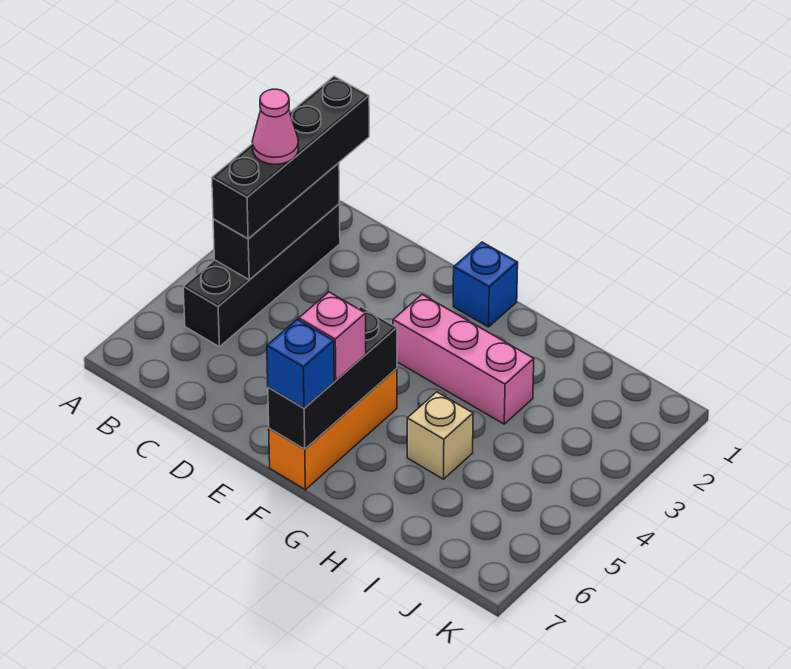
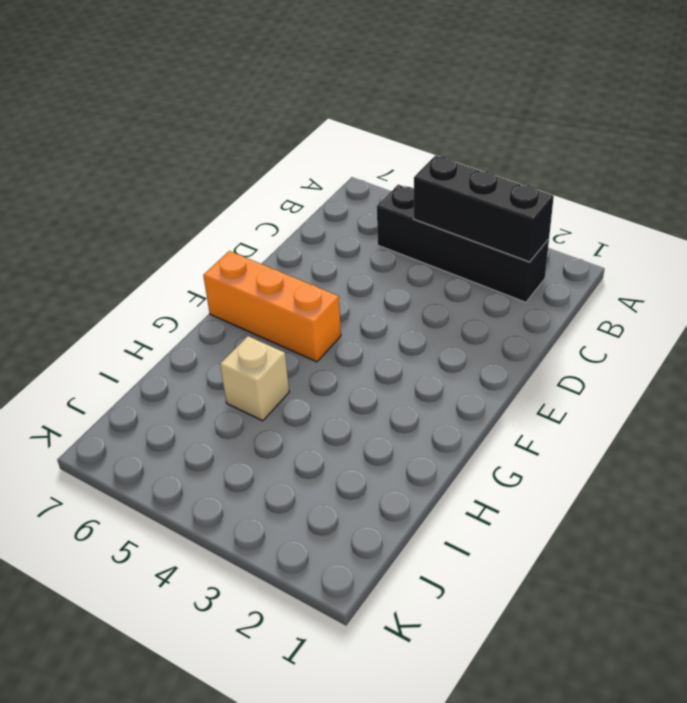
none -> blue brick F1 level 1
none -> pink brick F3:H3 level 1

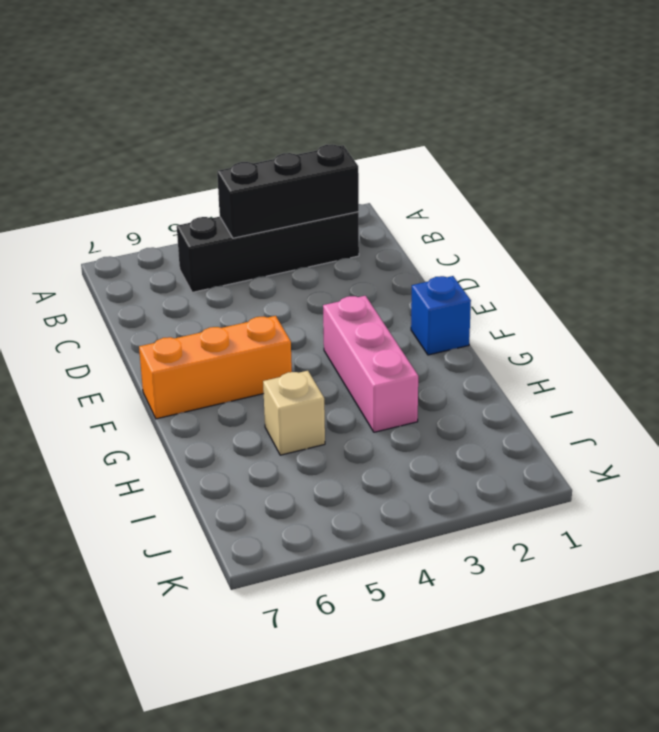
none -> black brick F5:F7 level 2
none -> black brick B1:B4 level 3

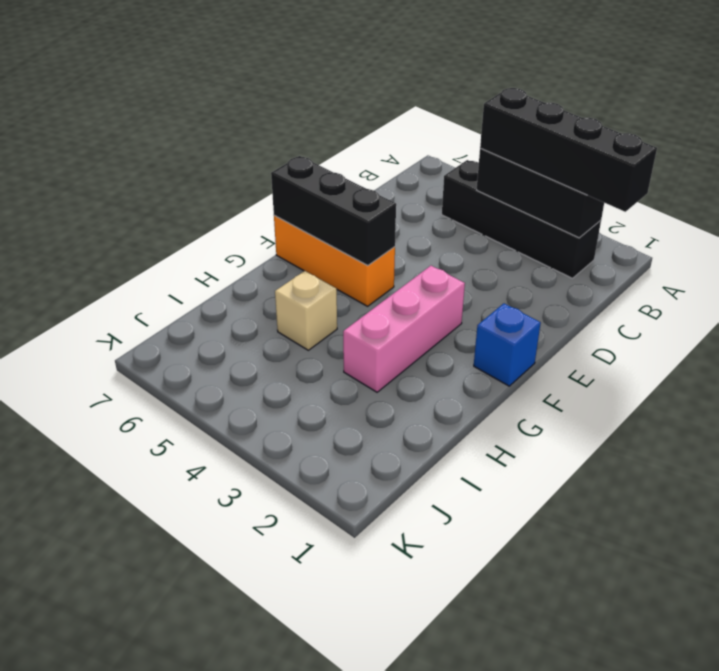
none -> pink brick F6 level 3
none -> blue brick F7 level 3

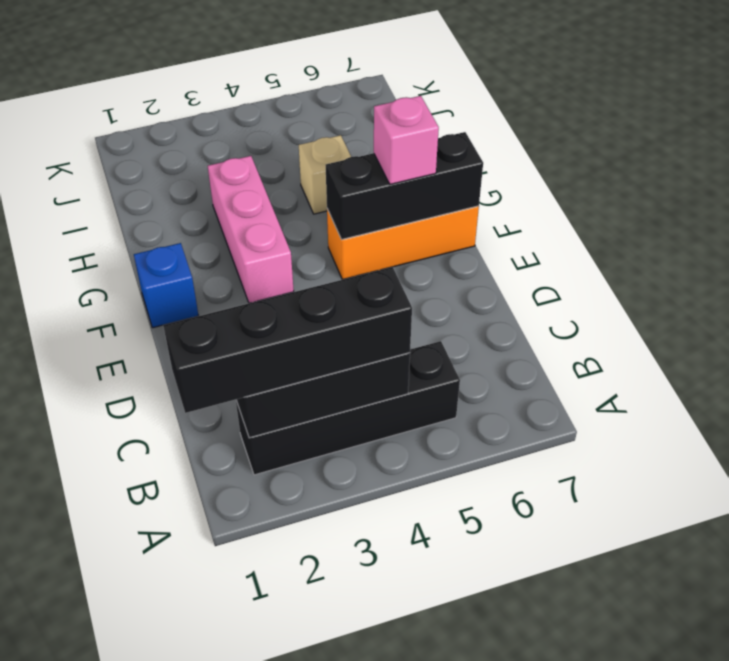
none -> blue brick F7 level 3
none -> pink cone B3 level 4

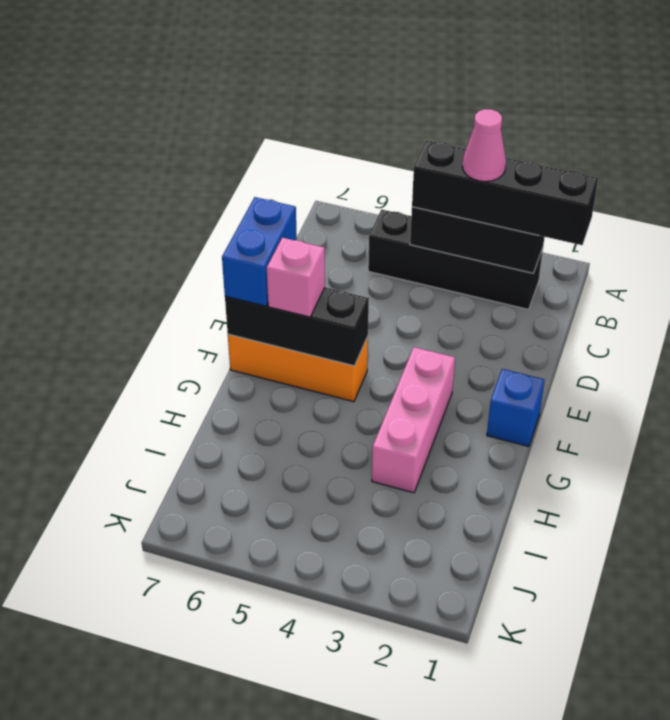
blue brick E7:F7 level 3 -> blue brick F7 level 3
none -> tan brick H5 level 1

